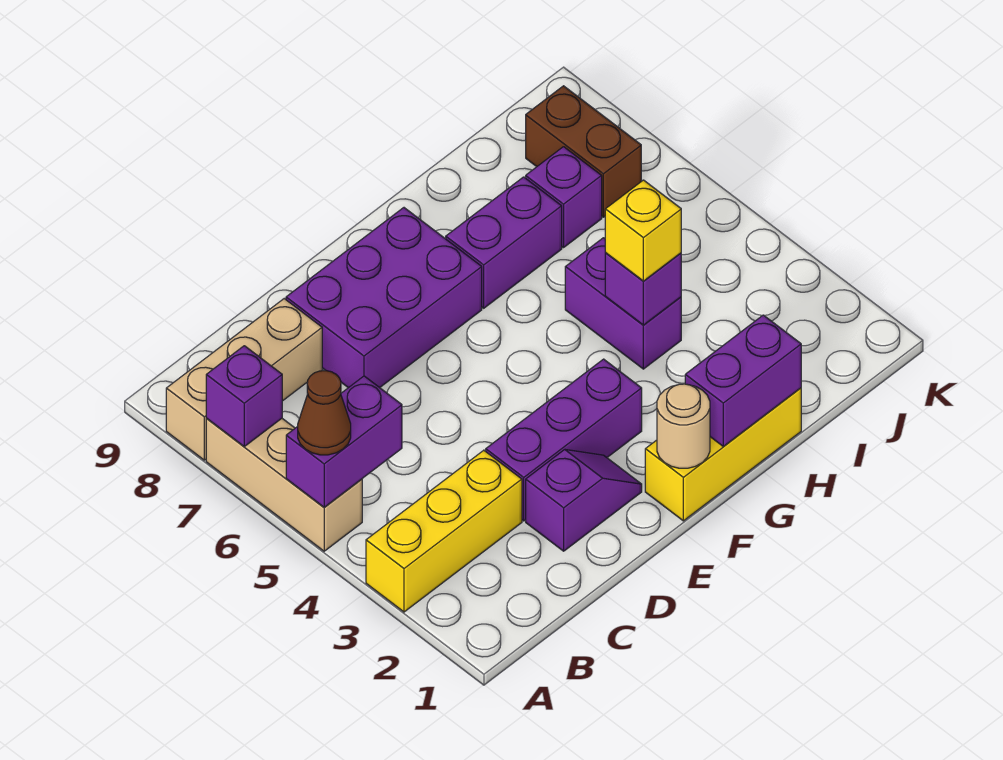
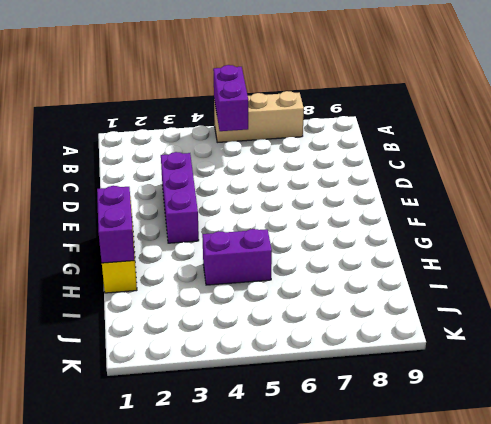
none -> yellow brick A3:C3 level 1
none -> tan brick A8:C8 level 1
none -> purple slope D2:E2 level 1 top D

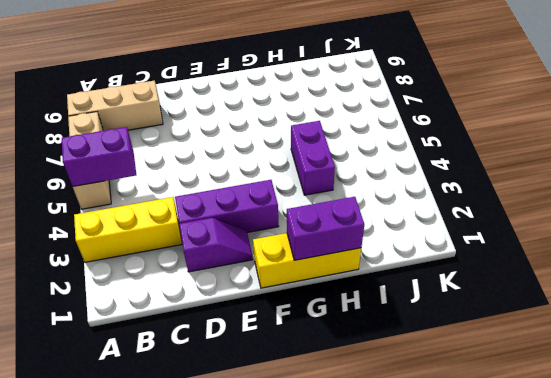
none -> purple brick D7:F8 level 1
none -> purple brick G7:H7 level 1
none -> purple brick I7 level 1

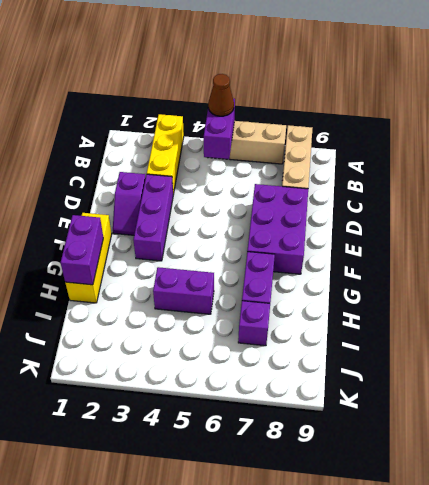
none -> brown brick J7:J8 level 1
none -> purple brick A7 level 2
none -> tan round brick F1 level 2

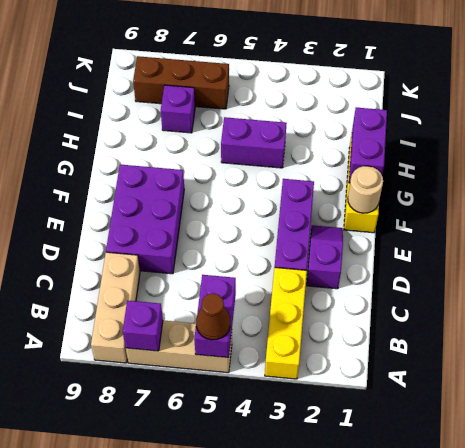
brown brick J6:J8 level 1 -> brown brick J7:J8 level 1
none -> purple brick G7:H7 level 1
none -> purple brick H4 level 2
none -> yellow brick H4 level 3

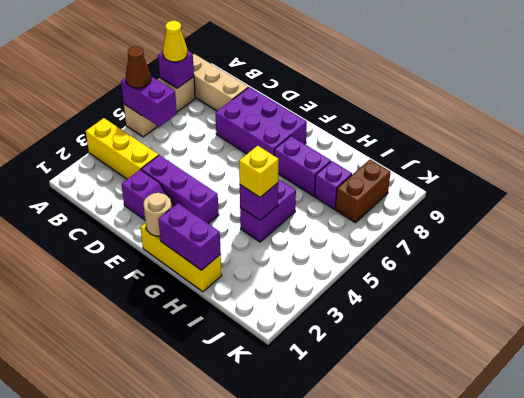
yellow cone A7 level 3 -> none

